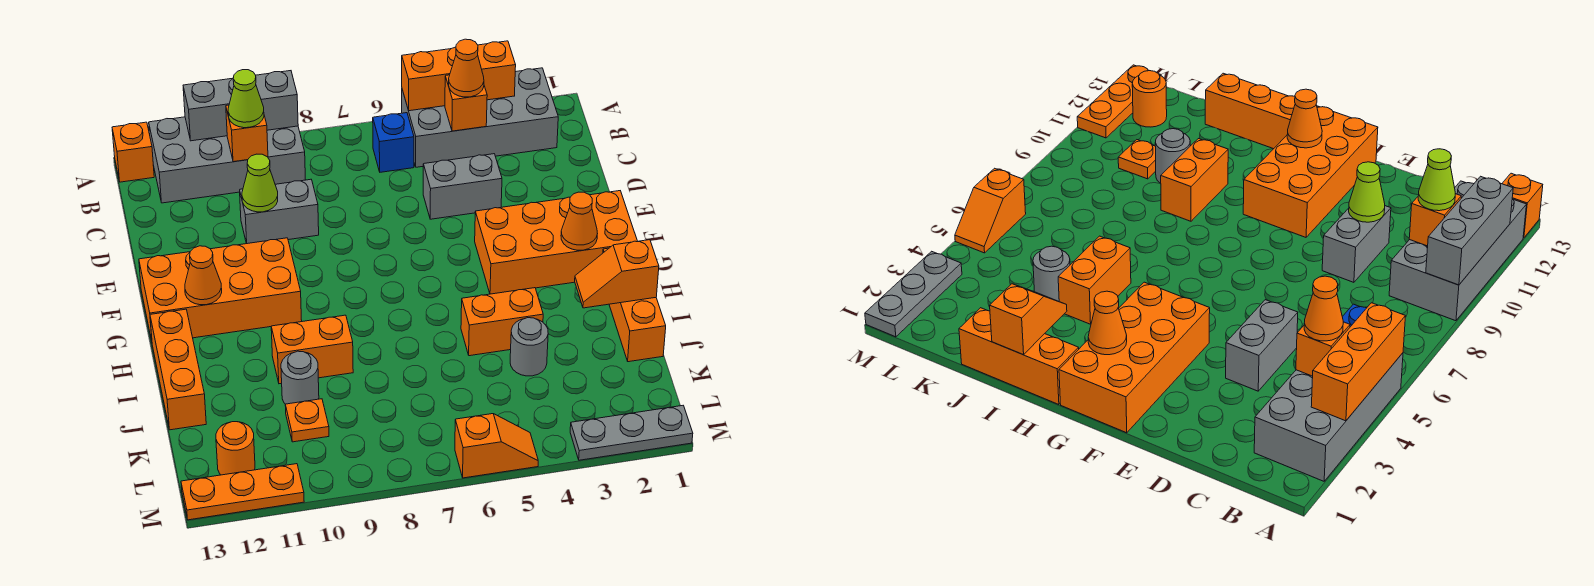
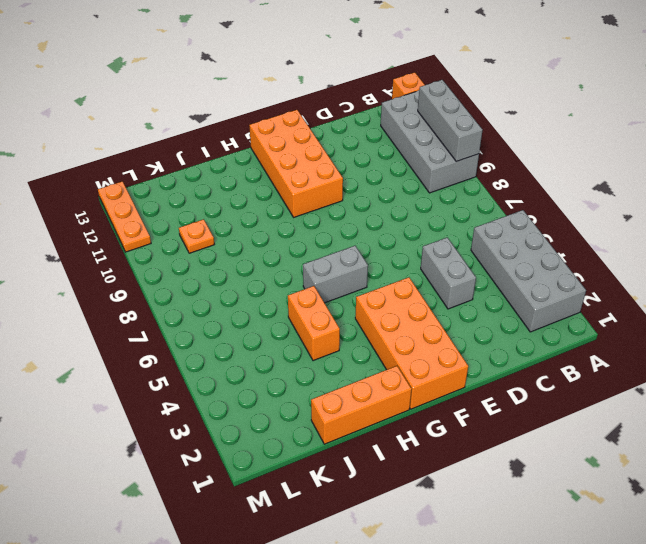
grey brick G6:H6 level 1 -> grey brick D9:D10 level 1
none -> blue brick B6 level 1
none -> orange brick H13:J13 level 1
none -> orange brick I9:I10 level 1

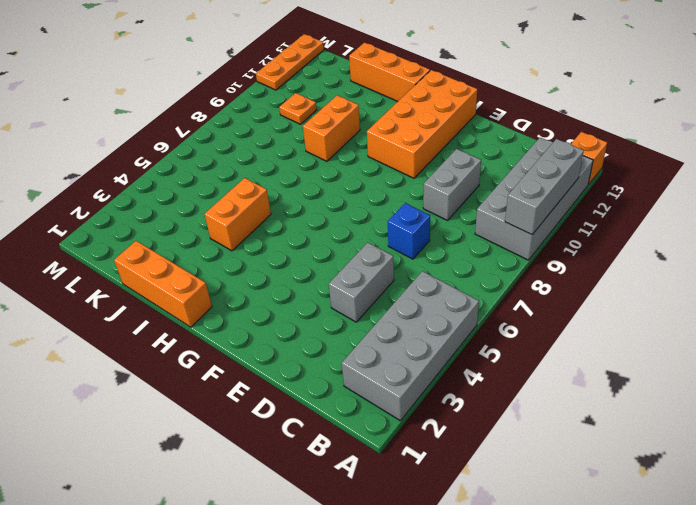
blue brick D7 level 1 -> blue brick B6 level 1
none -> orange brick F1:G4 level 1
none -> grey round brick J4 level 1
none -> grey round brick J10 level 1

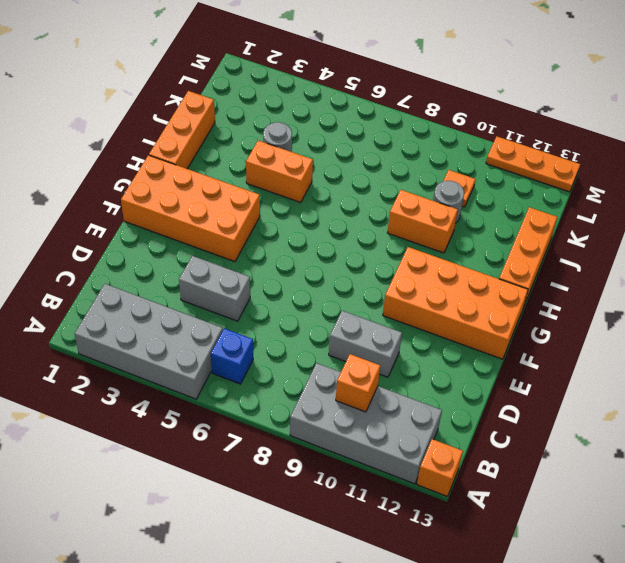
none -> orange round brick L12 level 1
none -> grey plate M1:M3 level 1
none -> orange slope M5:M6 level 1 top 6

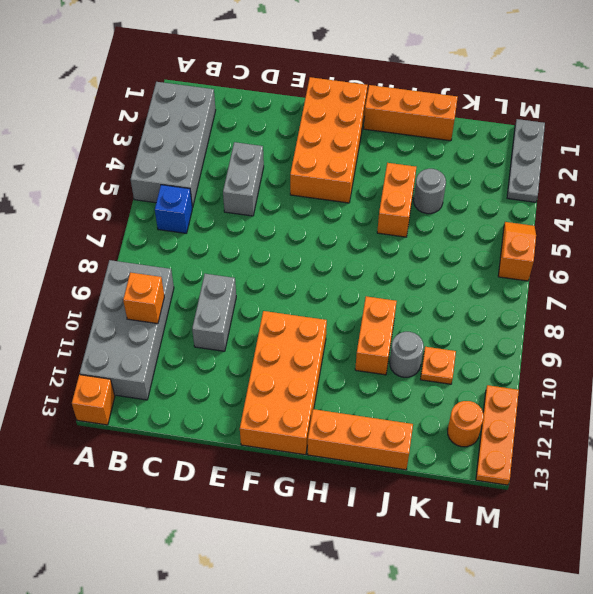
none -> orange brick A3:A5 level 2
none -> grey brick A9:A11 level 2
none -> orange brick B4 level 2

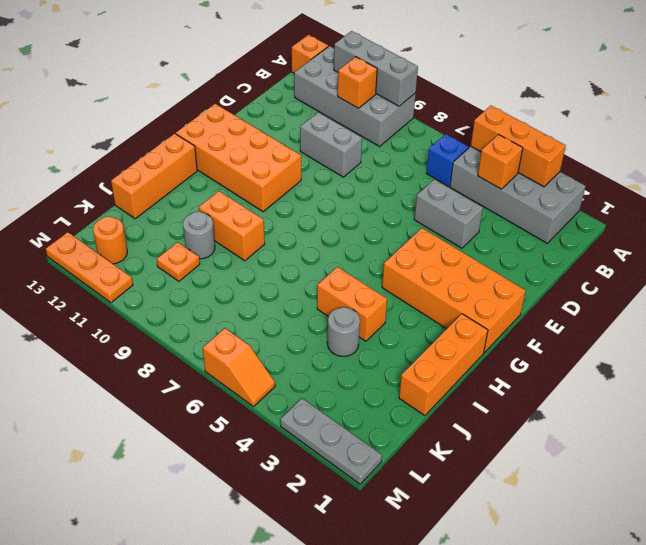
none -> lime cone D10 level 2
none -> orange cone G2 level 2
none -> orange cone G12 level 2

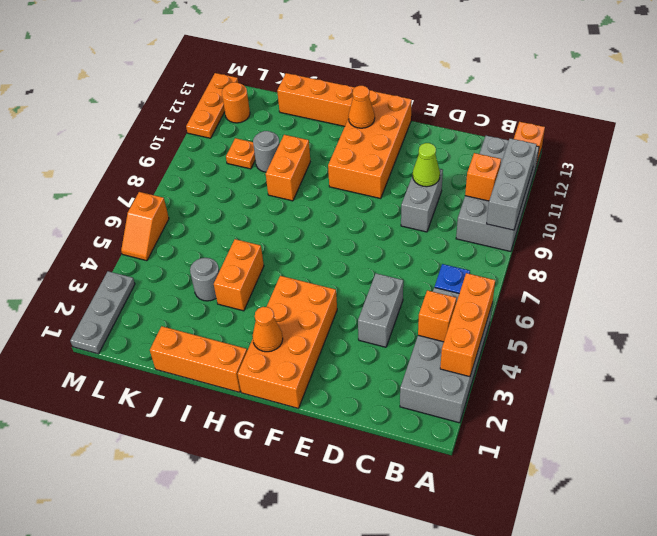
none -> orange slope I1:I2 level 2 top 1
none -> orange cone B4 level 3
none -> lime cone B10 level 3

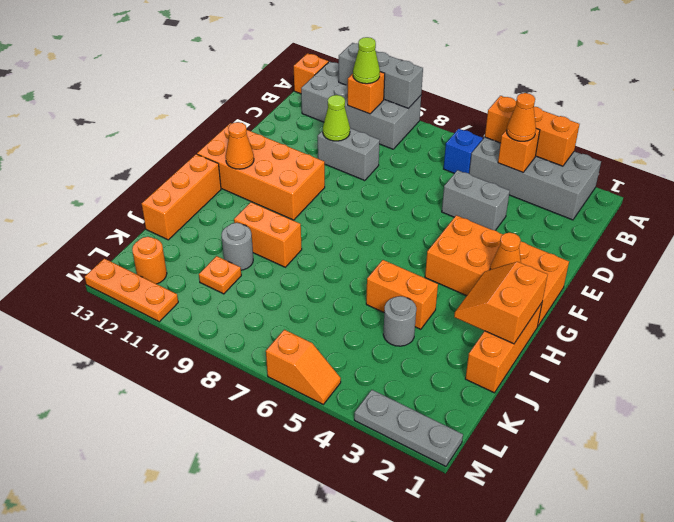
orange slope H1:I2 level 2 top 1 -> orange slope I1:I2 level 2 top 1

